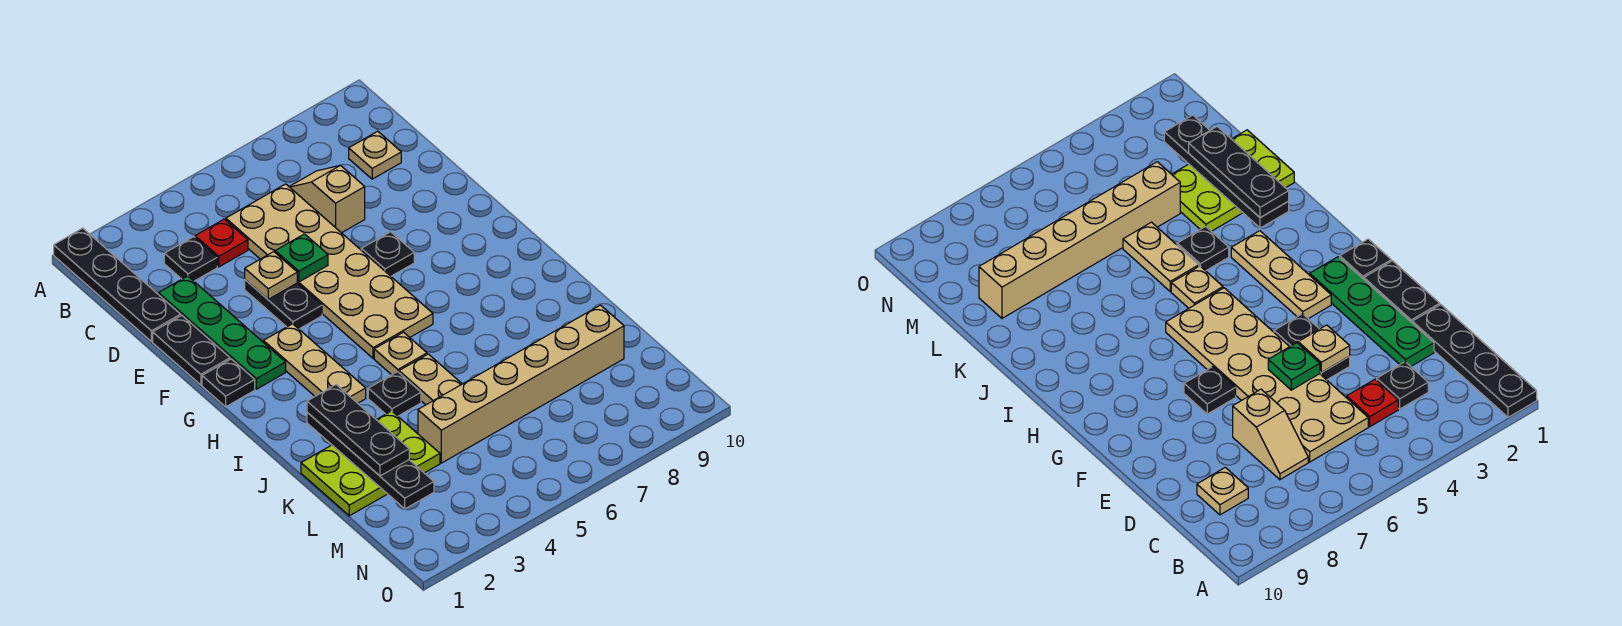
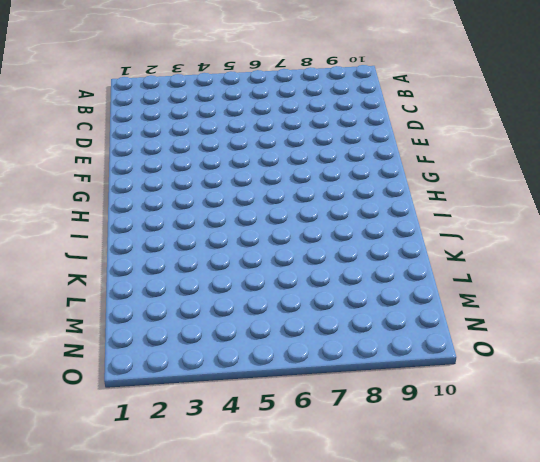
none -> black plate A1:D1 level 1
none -> black plate C3 level 1
none -> red plate C4 level 1

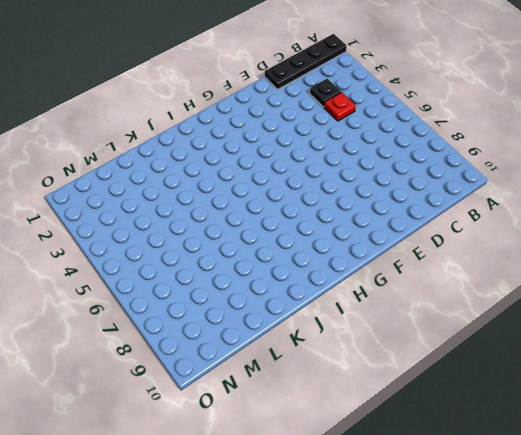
none -> tan plate C5:H6 level 1
none -> tan slope C7:D7 level 1 top D
none -> tan plate C9 level 1

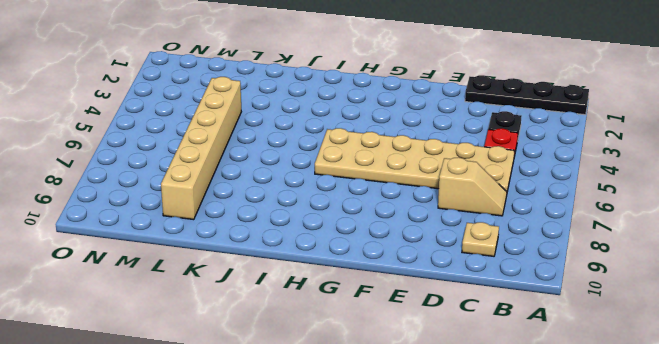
none -> green plate D2:G2 level 1
none -> black plate E1:F1 level 1
none -> black plate E4:F4 level 1

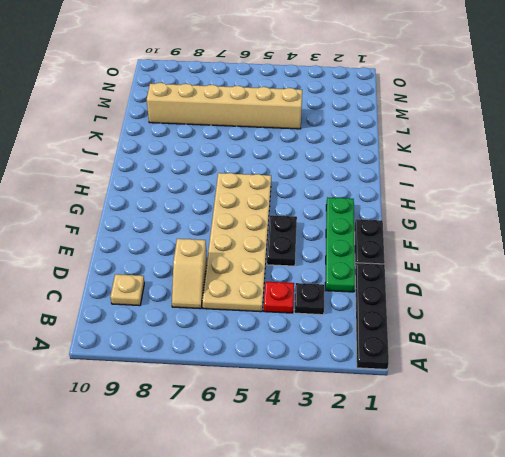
none -> black plate F7 level 1
none -> black plate G1 level 1
none -> tan plate G3:I3 level 1

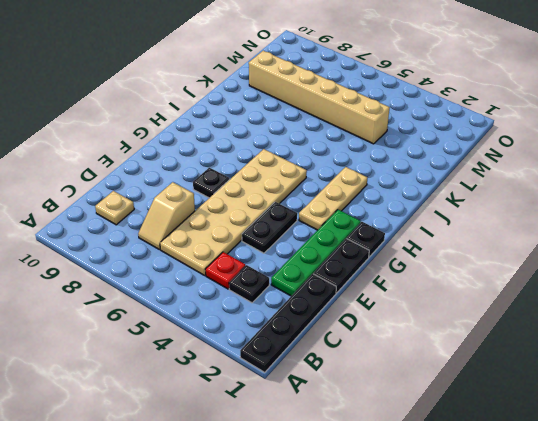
none -> tan plate I5 level 1
none -> black plate J4 level 1
none -> tan plate J5:K5 level 1

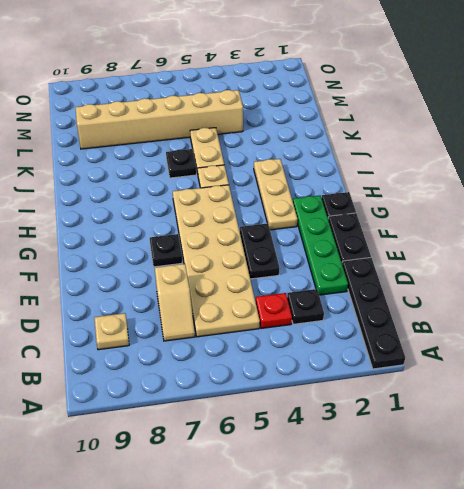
black plate J6 level 1 -> black plate J4 level 1
none -> lime plate K1:L3 level 1
none -> tan plate E4 level 2
none -> green plate E5 level 2

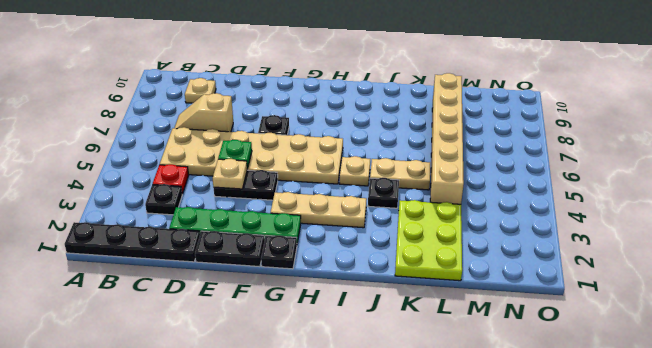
none -> black plate J2:M2 level 2
none -> black plate J2:L2 level 3

